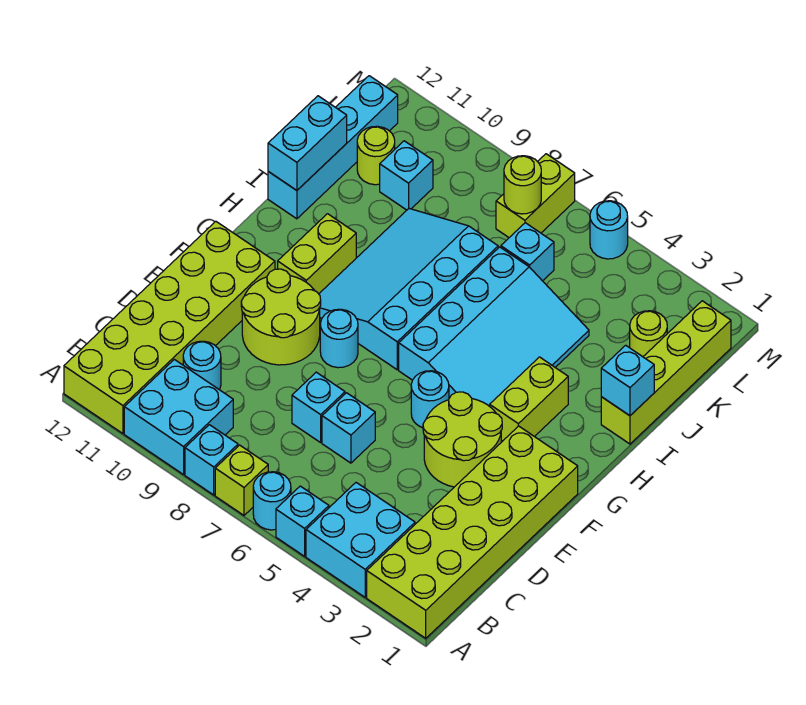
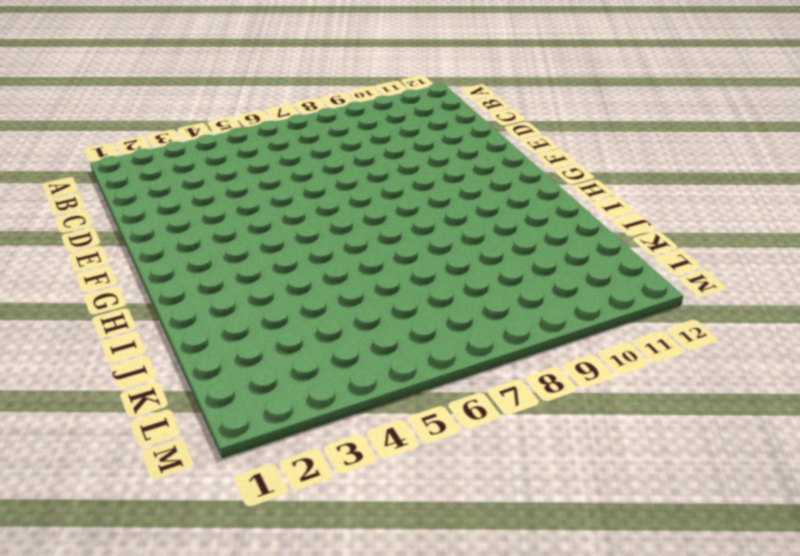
none -> lime brick A1:F2 level 1
none -> cyan brick A3:B4 level 1
none -> cyan brick A5 level 1
none -> cyan round brick A6 level 1

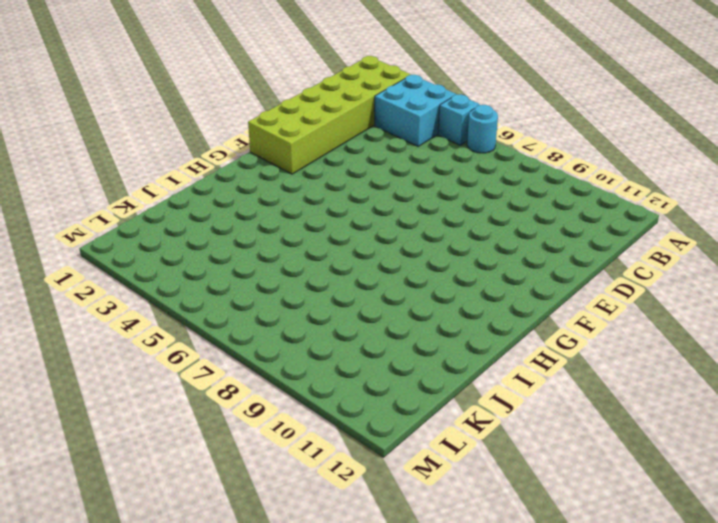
none -> lime brick A7 level 1
none -> cyan brick A8 level 1
none -> cyan brick A9:B10 level 1
none -> lime brick A11:F12 level 1

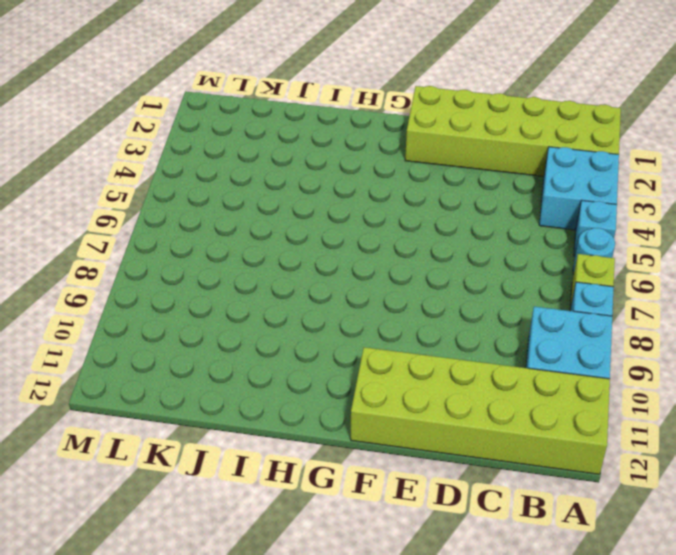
none -> cyan round brick C10 level 1
none -> cyan brick D6 level 1
none -> cyan brick D7 level 1
none -> lime round brick E3:F4 level 1

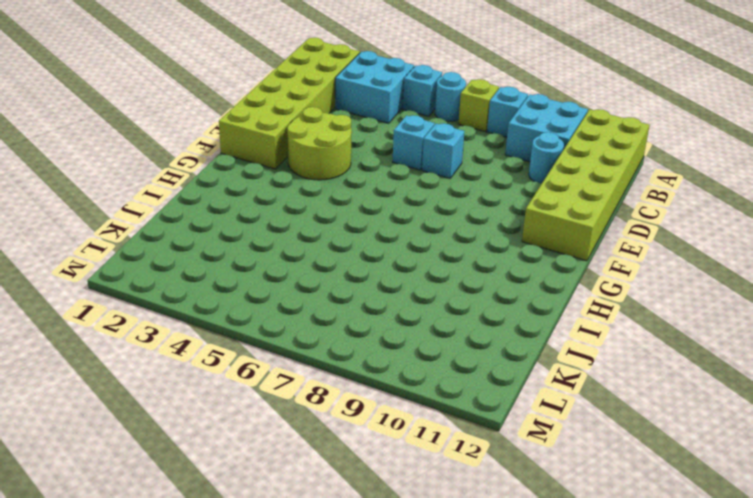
none -> lime round brick E9:F10 level 1
none -> cyan round brick F5 level 1
none -> cyan round brick F8 level 1
none -> lime brick G3:H3 level 1

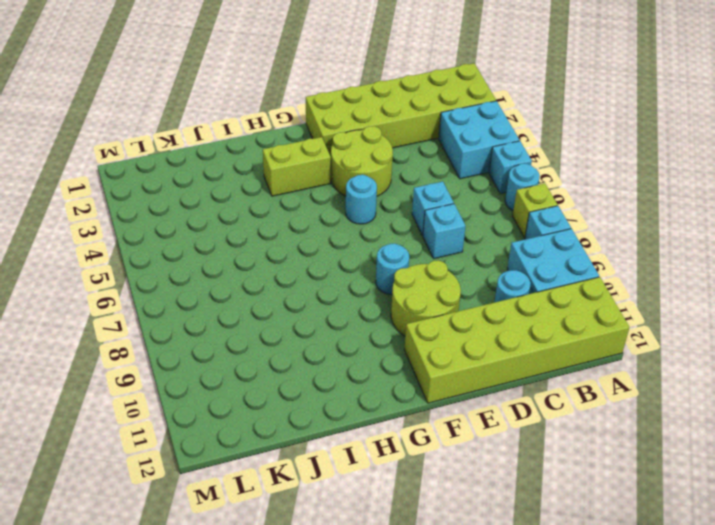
none -> cyan slope G4:J6 level 1 top 6
none -> cyan slope G7:J9 level 1 top 7
none -> lime brick G10:H10 level 1
none -> lime brick I1:L1 level 1

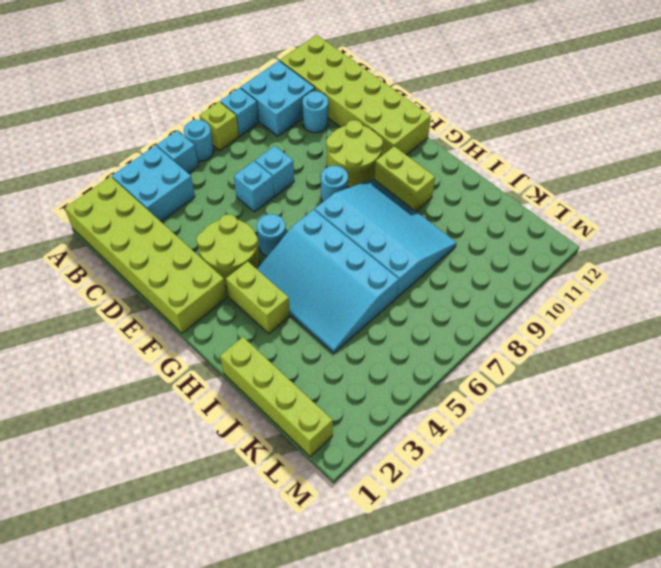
none -> cyan brick I12:L12 level 1
none -> lime round brick K2 level 1
none -> cyan brick K6 level 1
none -> cyan brick K10 level 1

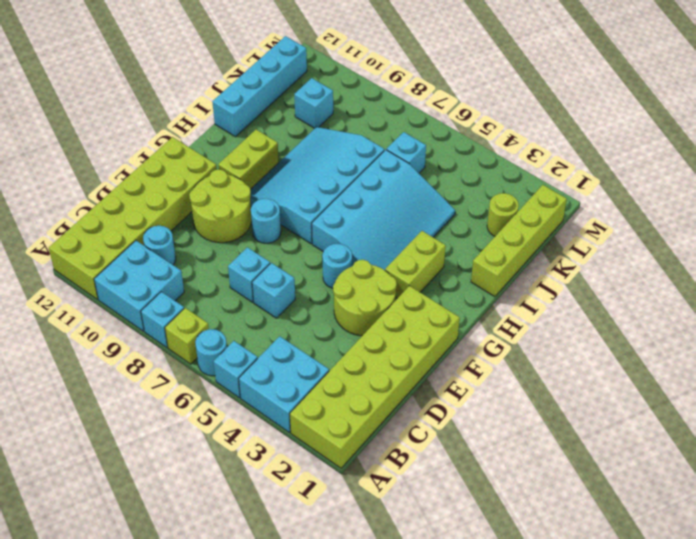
none -> lime round brick K11 level 1
none -> lime brick L7:M7 level 1
none -> cyan round brick M5 level 1
none -> cyan brick I1 level 2

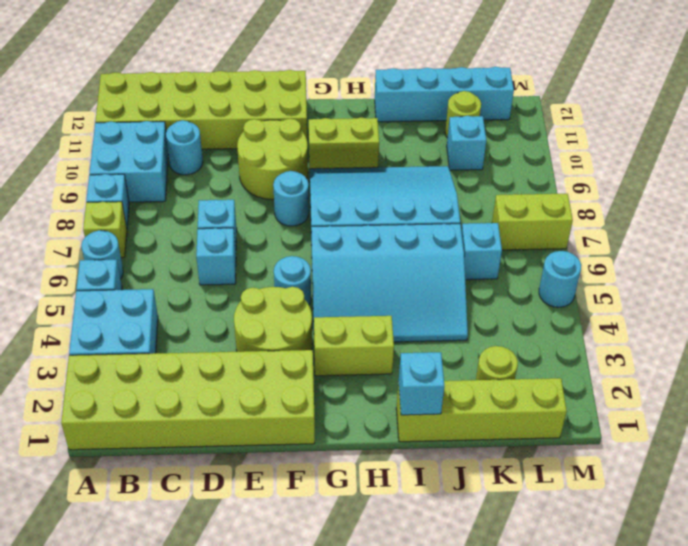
none -> cyan brick I12:J12 level 2
none -> lime round brick L7 level 2

